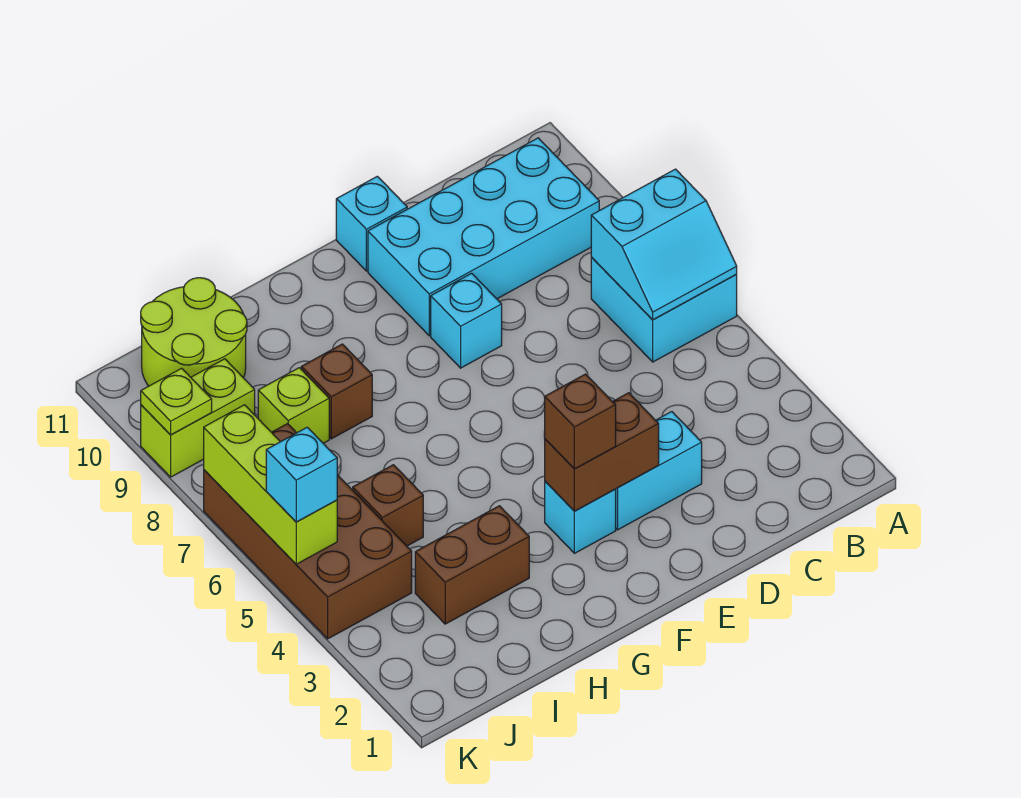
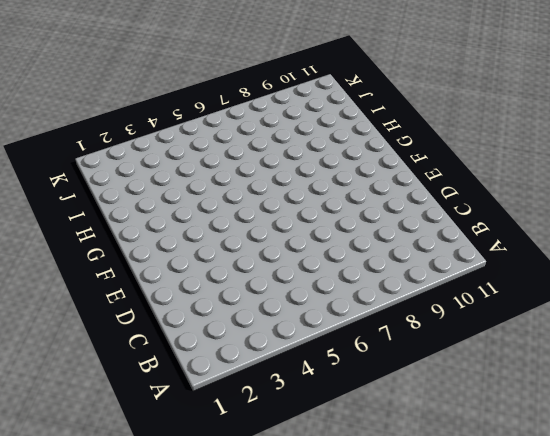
none -> cyan brick A6:B7 level 1
none -> cyan brick B9:E10 level 1
none -> cyan brick D3:E3 level 1

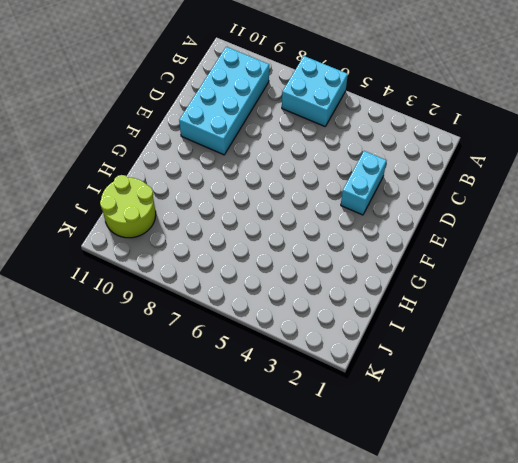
none -> cyan brick E8 level 1
none -> cyan brick E11 level 1
none -> cyan brick F3 level 1

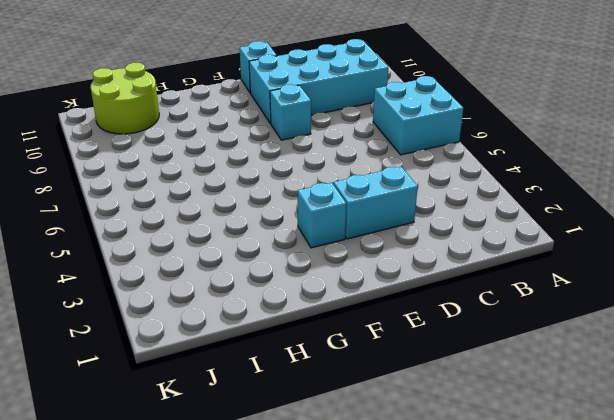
none -> brown brick H3:I3 level 1
none -> brown brick H8 level 1
none -> brown brick I5 level 1

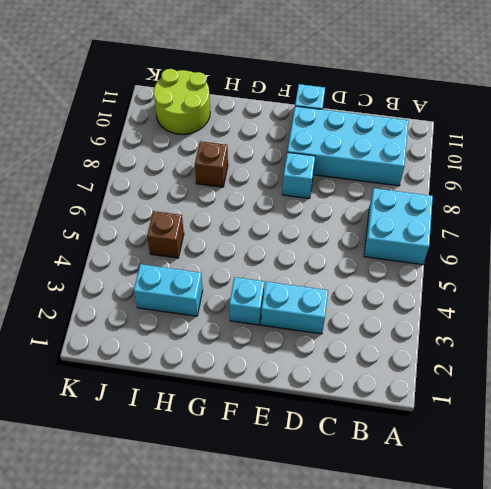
cyan brick H3:I3 level 1 -> brown brick H3:I3 level 1
none -> lime brick I8 level 1
none -> brown brick J4:K7 level 1
none -> lime brick J9:K9 level 1

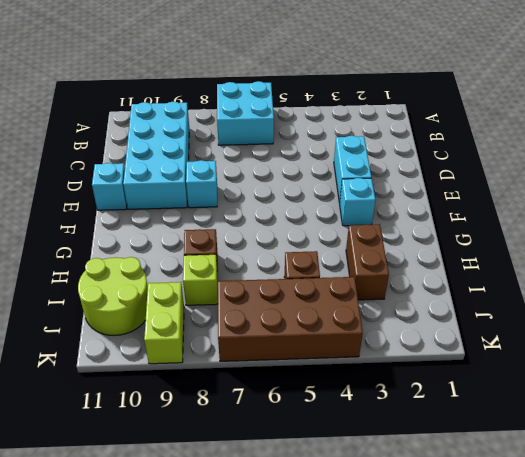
none -> cyan slope A6:B7 level 2 top 7
none -> brown brick E3:F3 level 2
none -> lime brick K5:K7 level 2

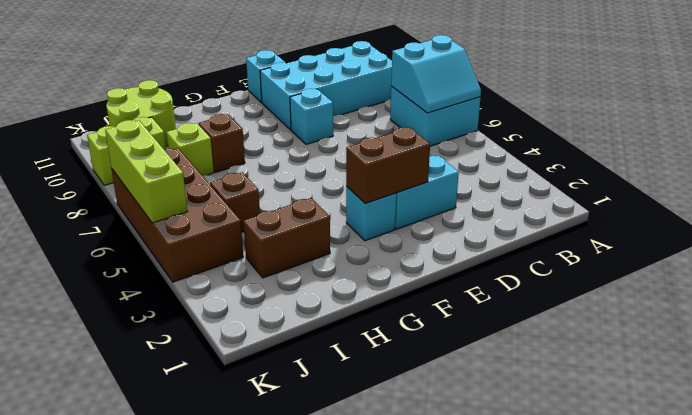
none -> lime plate K9 level 2
none -> brown brick F3 level 3
none -> cyan brick K5 level 3

